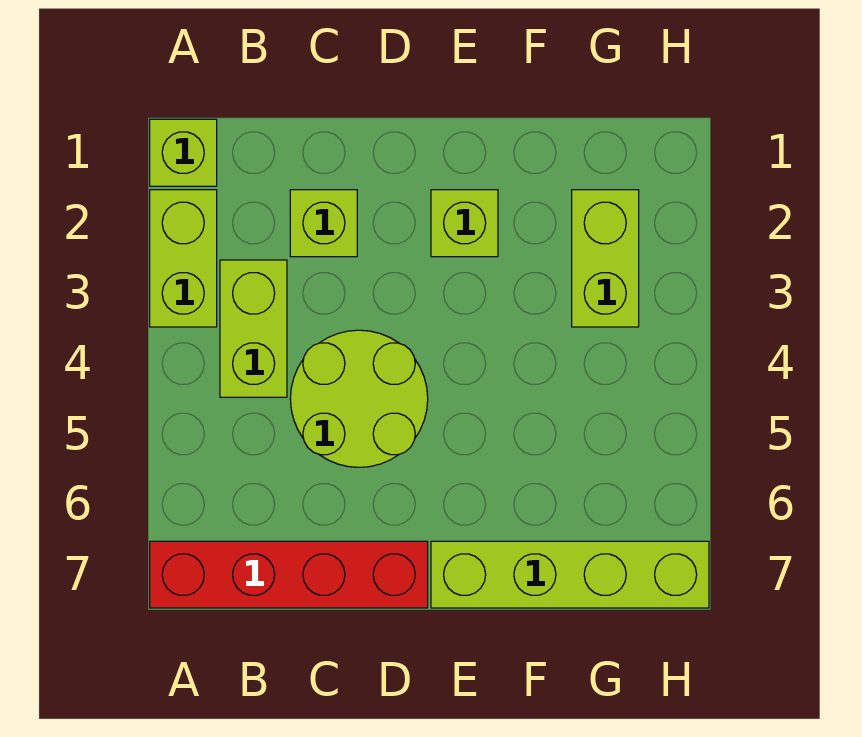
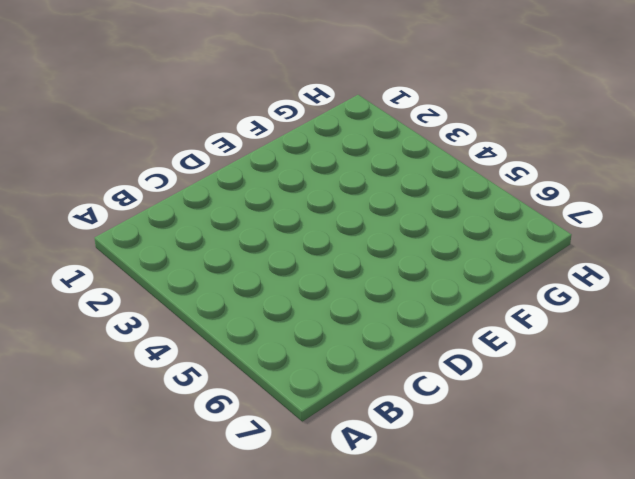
none -> lime brick A1 level 1
none -> lime brick A2:A3 level 1

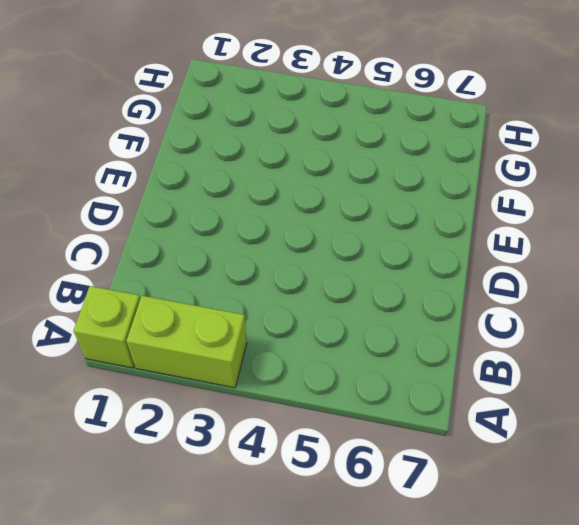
none -> red brick A7:D7 level 1
none -> lime brick B3:B4 level 1

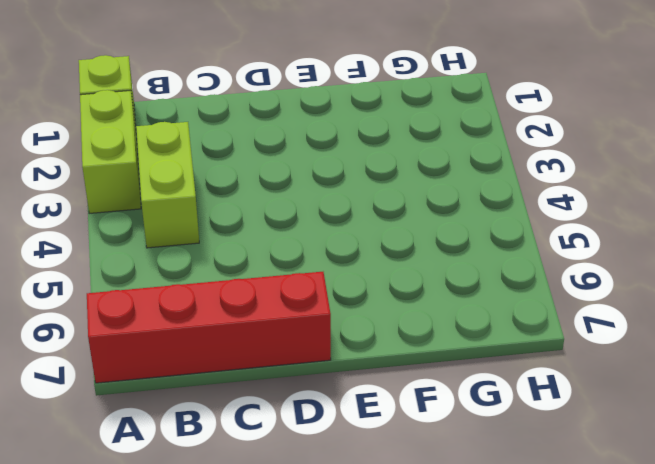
none -> lime brick C2 level 1
none -> lime round brick C4:D5 level 1

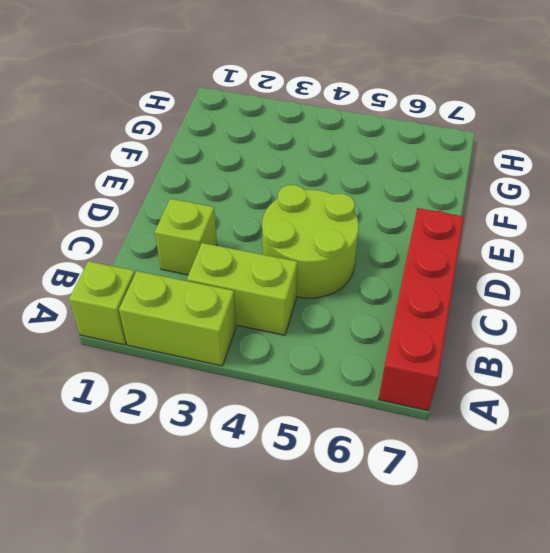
none -> lime brick E2 level 1
none -> lime brick E7:H7 level 1

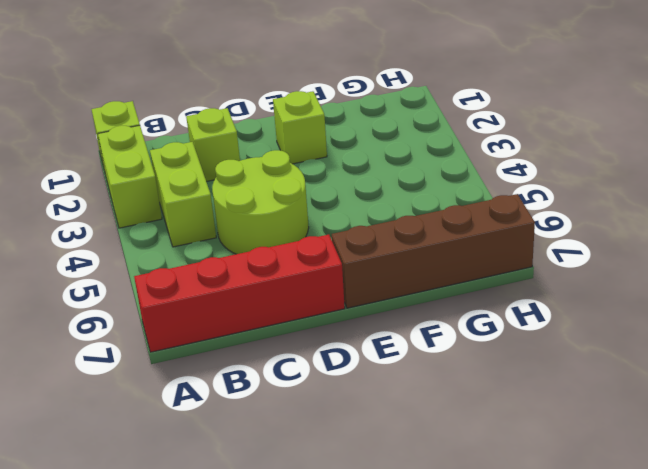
brown brick E7:H7 level 1 -> lime brick E7:H7 level 1
none -> lime brick G2:G3 level 1

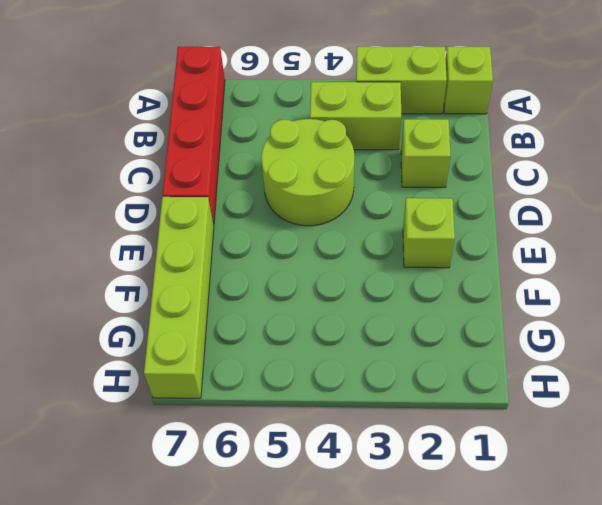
none -> lime brick G2:G3 level 1

